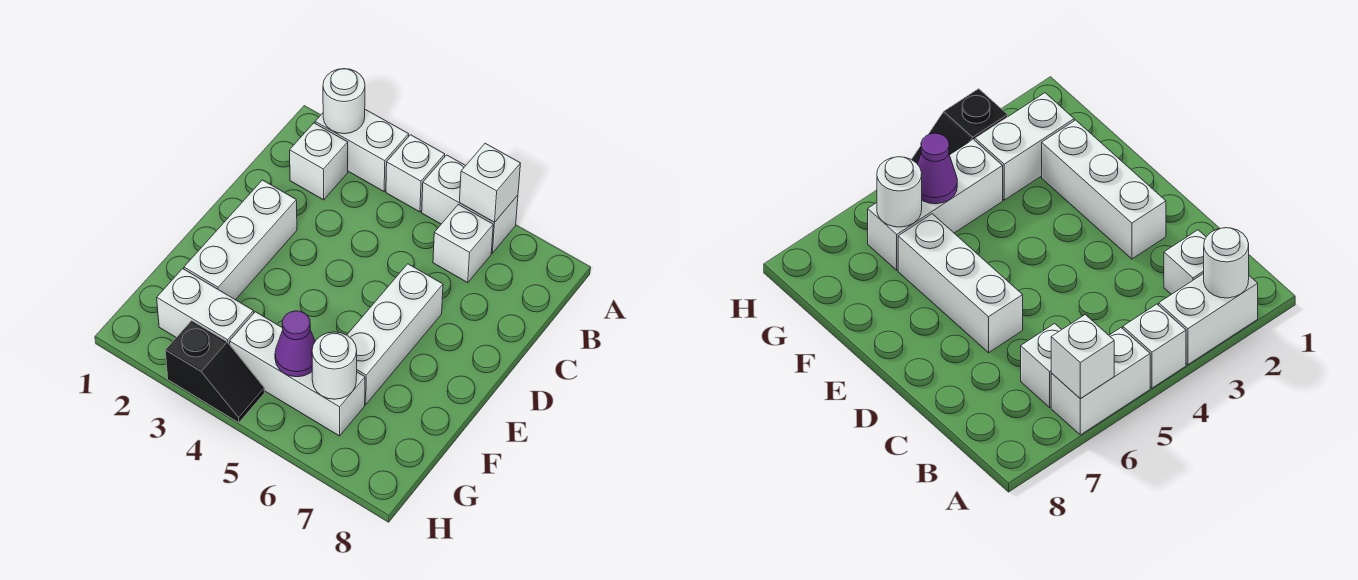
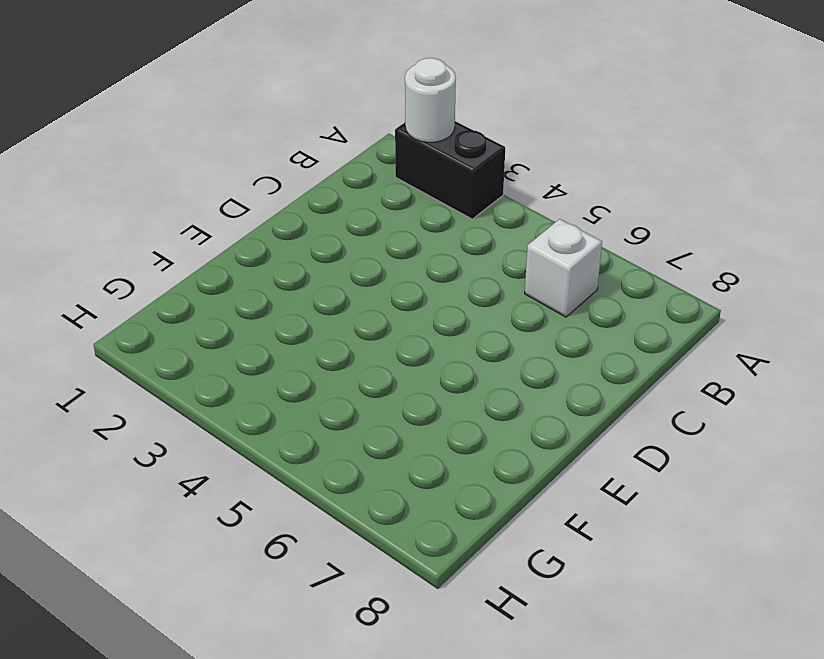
black brick A2:A3 level 1 -> white brick A2:A3 level 1
none -> white brick A4 level 1
none -> white brick A5:A6 level 1
none -> white brick B2 level 1

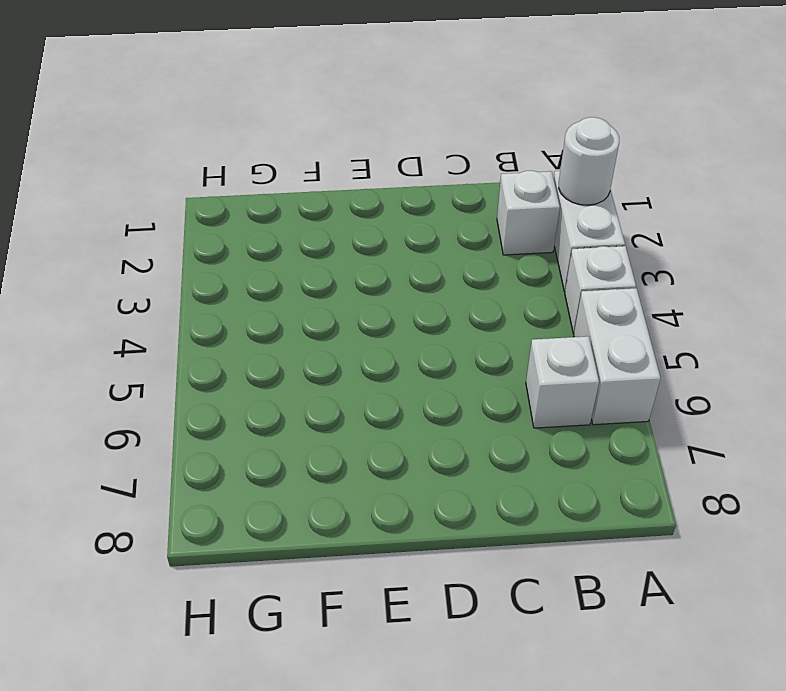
none -> white brick D2:F2 level 1
none -> white brick D6:F6 level 1
none -> white brick G2:G3 level 1

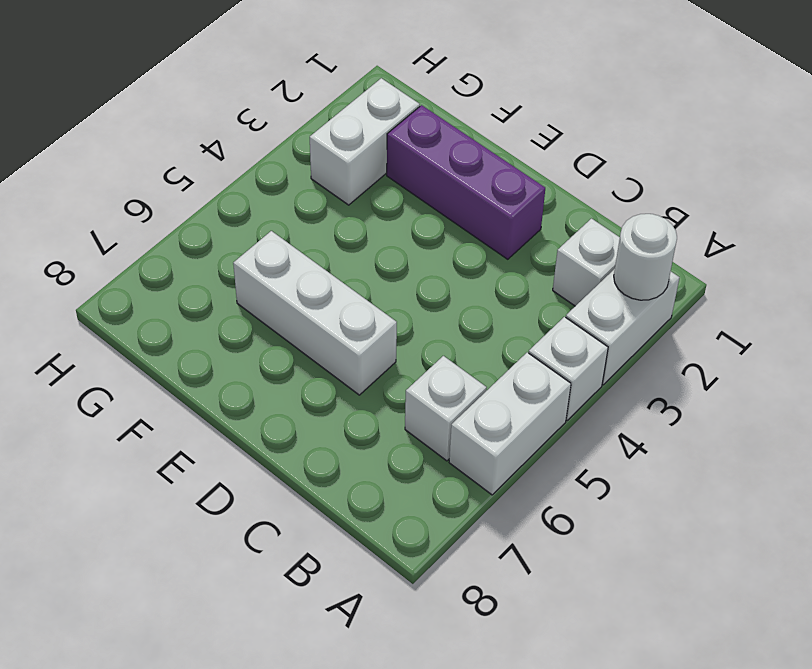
purple brick D2:F2 level 1 -> white brick D2:F2 level 1
none -> white brick G4:G6 level 1
none -> black slope H3:H4 level 1 top 3
none -> white brick A6 level 2

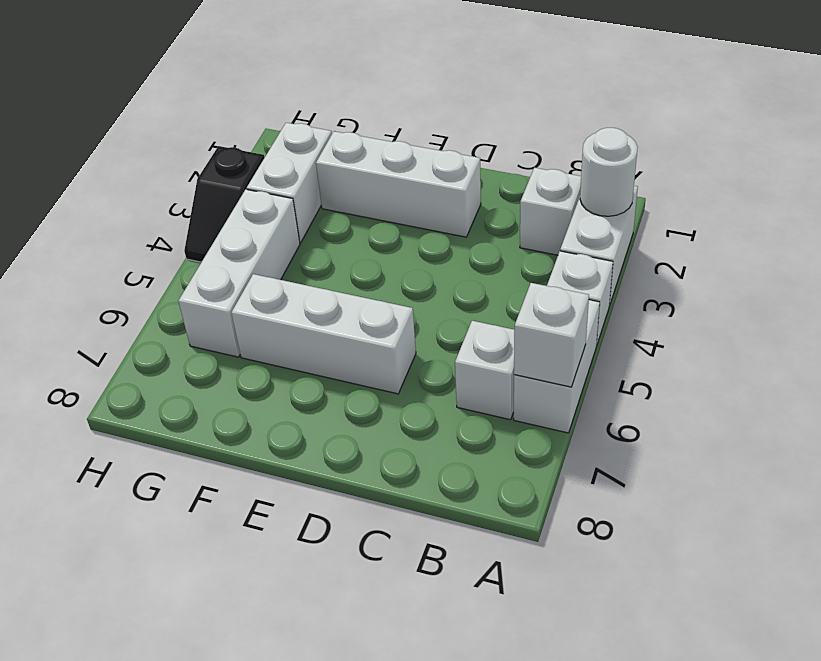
none -> purple cone G5 level 2
none -> white round brick G6 level 2

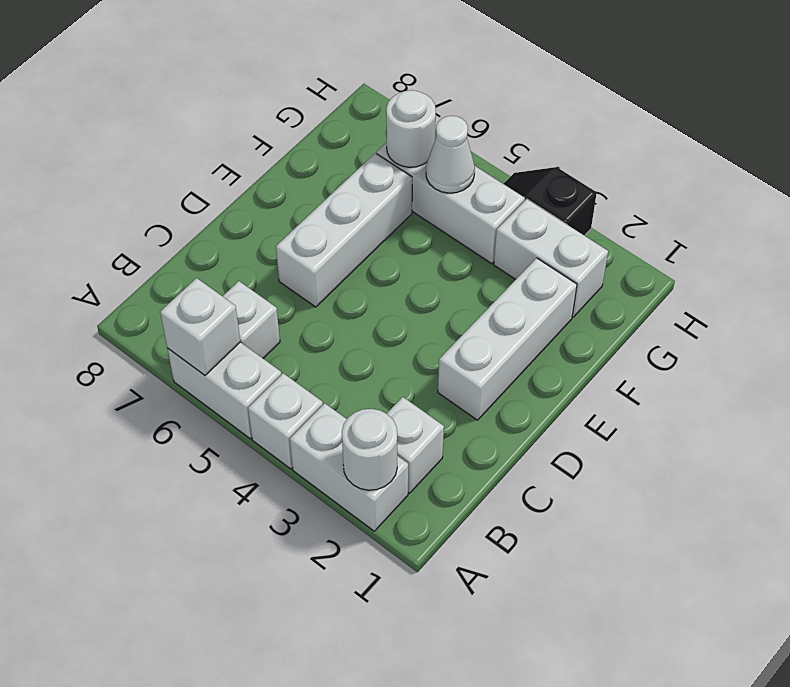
white cone G5 level 2 -> purple cone G5 level 2

